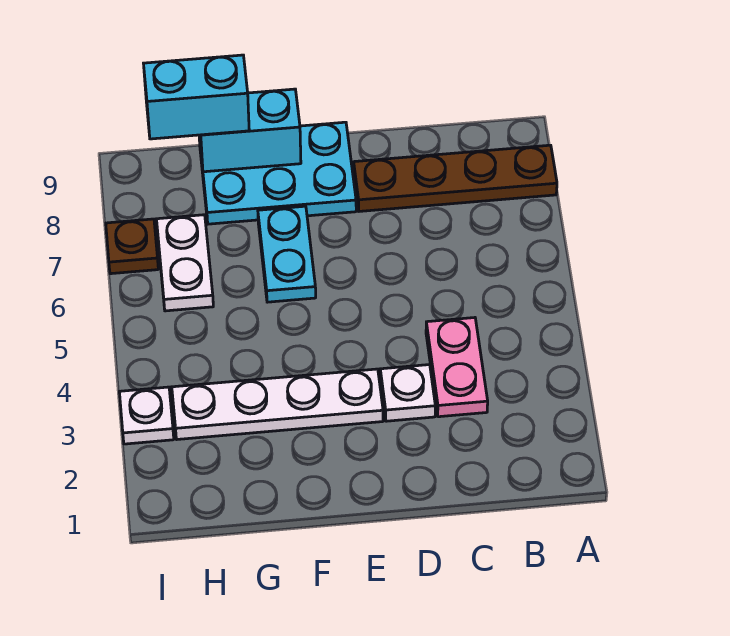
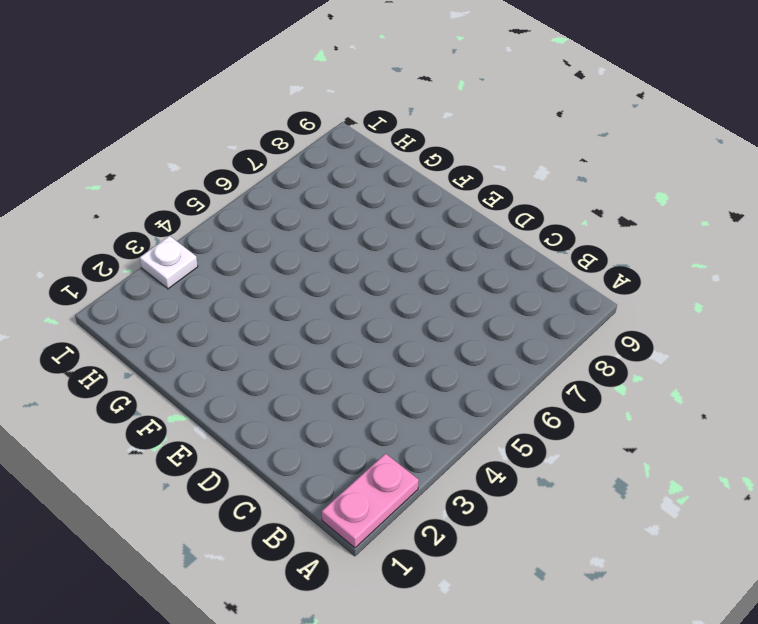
pink plate A1:A2 level 1 -> pink plate C3:C4 level 1
none -> brown plate A8:D8 level 1
none -> white plate D3 level 1

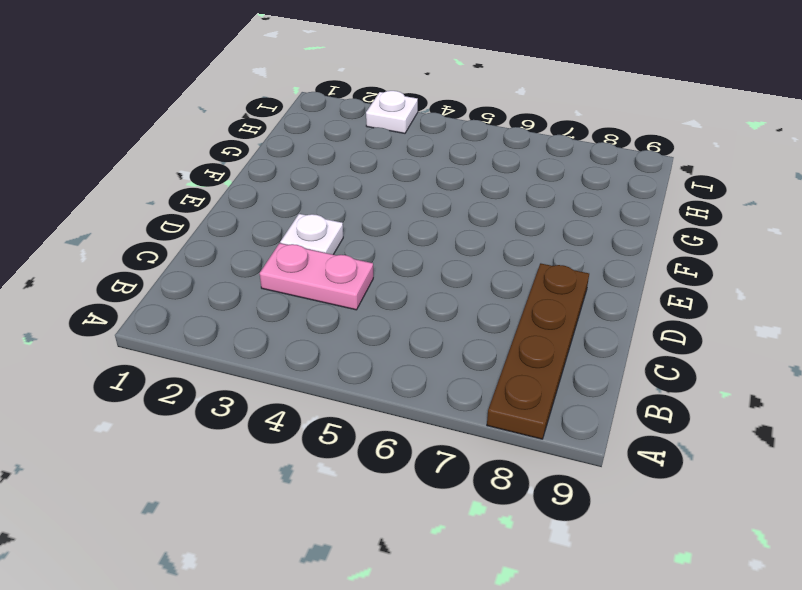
none -> white plate E3:H3 level 1
none -> cyan plate E8:G9 level 1

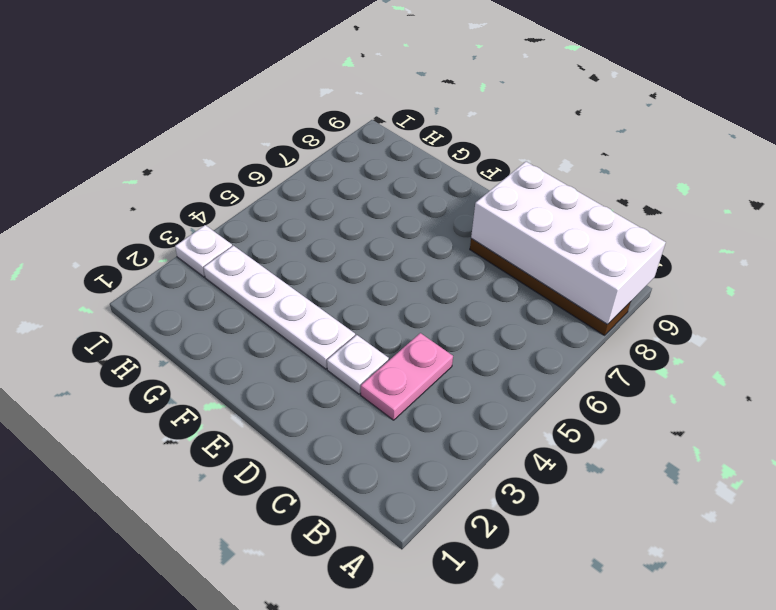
white brick A8:D9 level 2 -> none
none -> cyan plate E8:G9 level 1
none -> cyan plate F6:F7 level 1

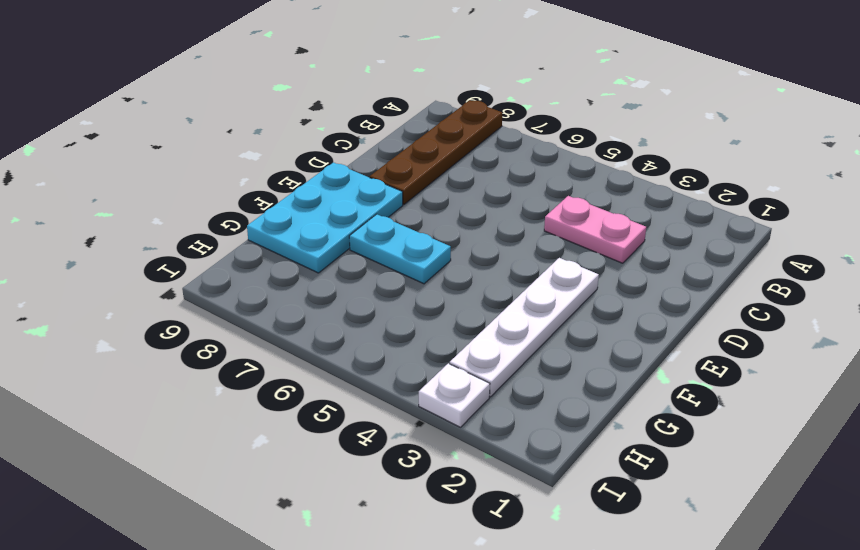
none -> white plate D3 level 1
none -> white plate H6:H7 level 1

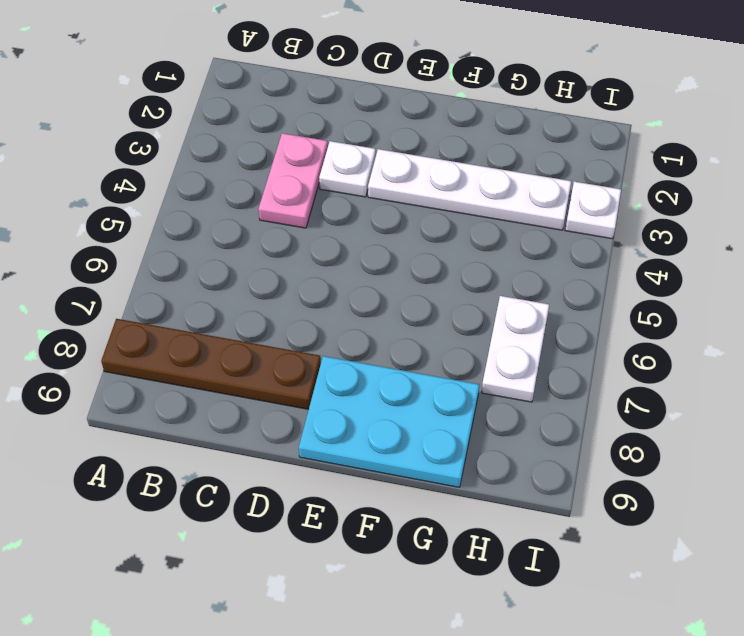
none -> cyan plate F6:F7 level 1
none -> brown plate I7 level 1

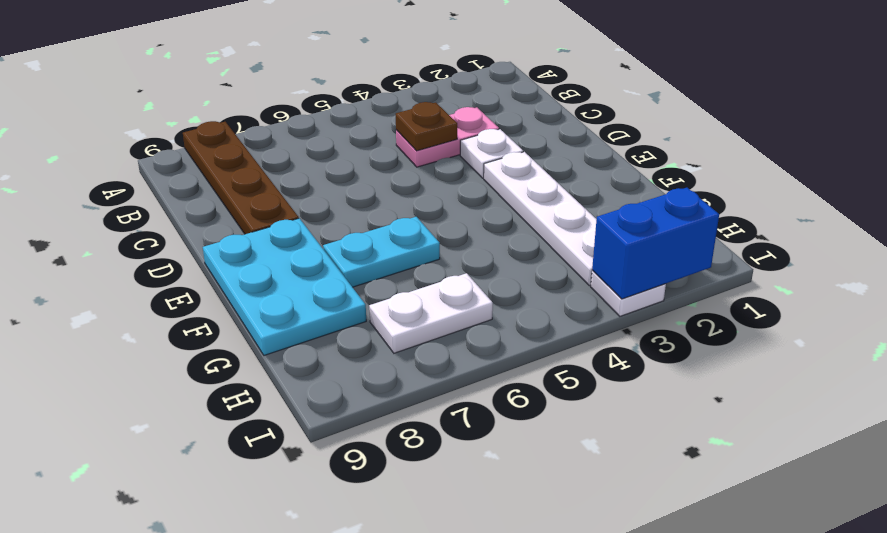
brown plate C4 level 2 -> brown plate I7 level 1
blue brick I2:I3 level 2 -> none
none -> cyan brick F9:G9 level 2
none -> cyan brick G9:H9 level 3

